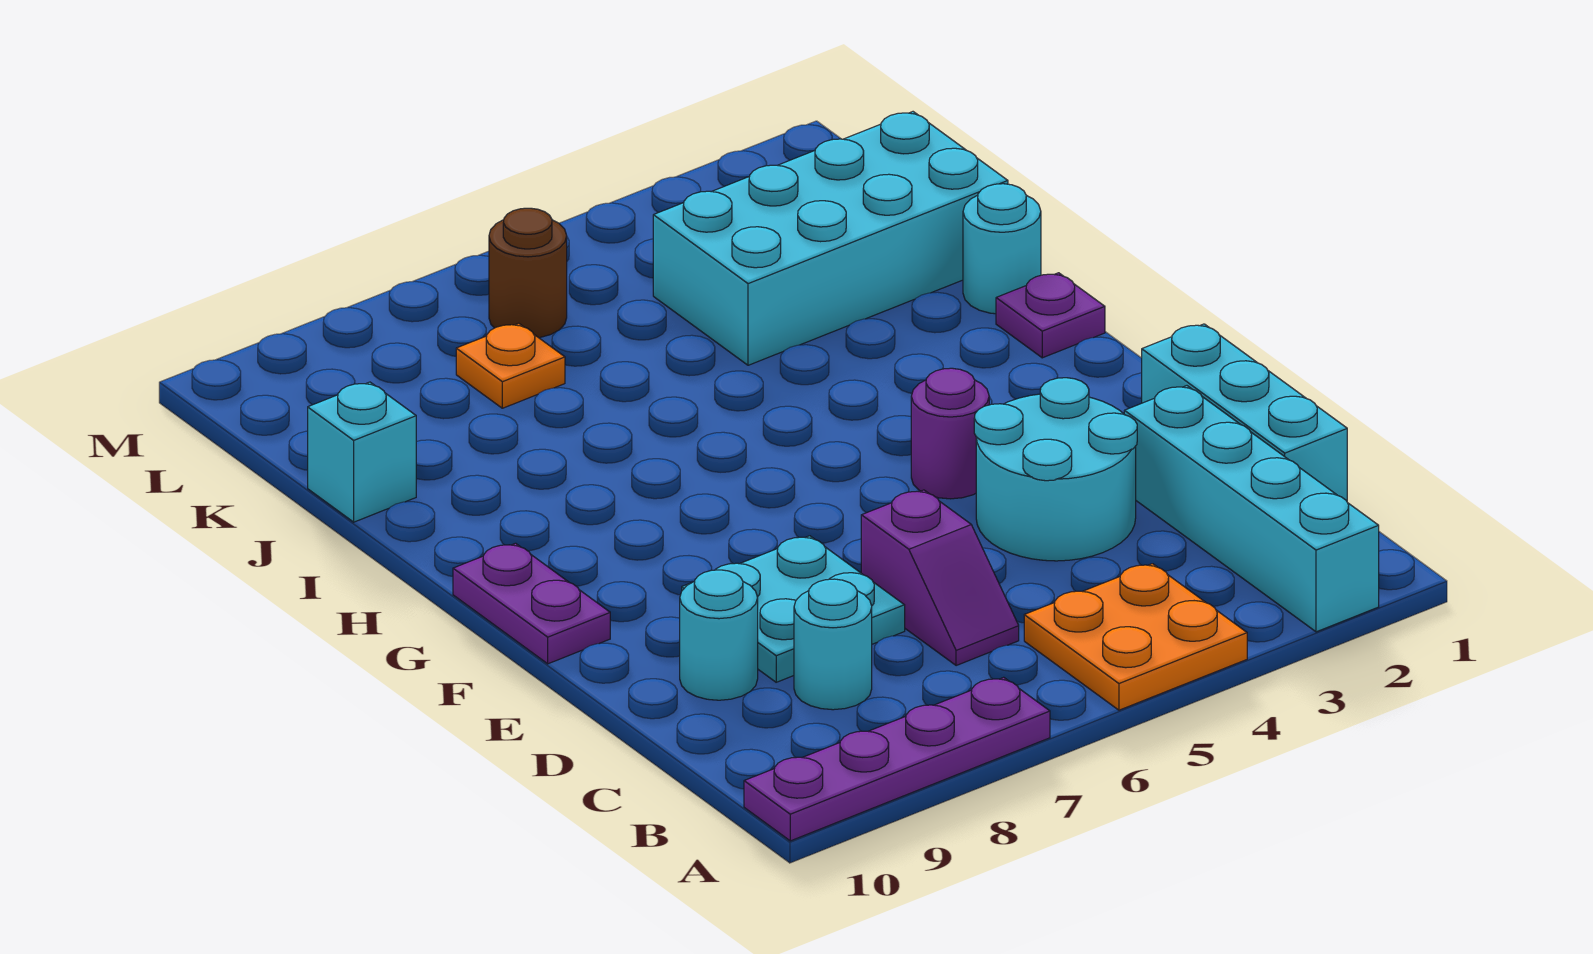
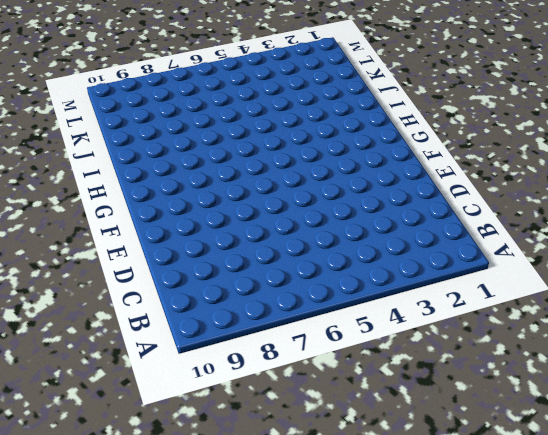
none -> cyan brick A2:D2 level 1
none -> orange plate A4:B5 level 1
none -> purple plate A7:A10 level 1

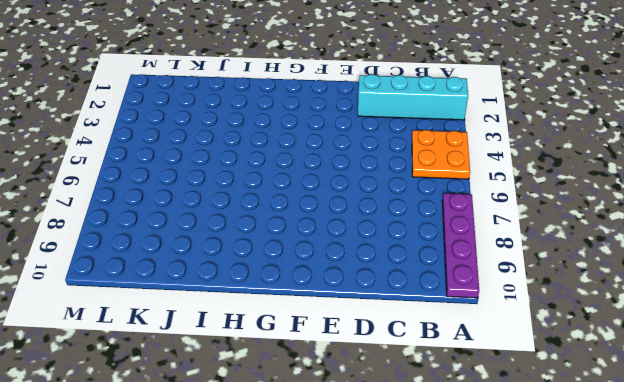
none -> cyan brick C1:E1 level 1
none -> purple slope C6:D6 level 1 top D
none -> cyan round brick C8 level 1

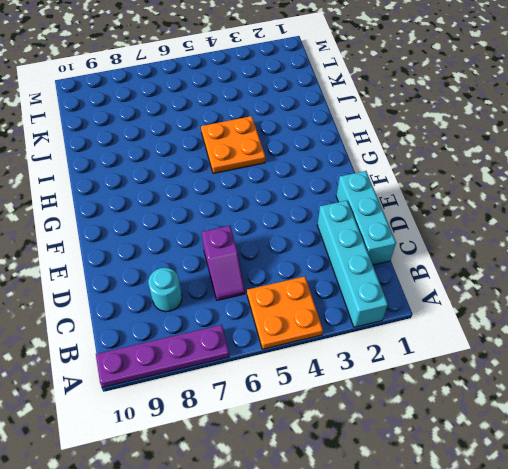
orange plate H4:I5 level 1 -> none
none -> cyan round brick D3:E4 level 1
none -> cyan plate D7:E8 level 1
none -> cyan round brick D9 level 1

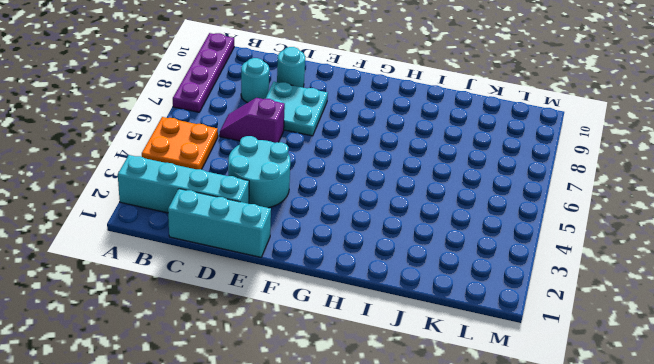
none -> purple round brick F4 level 1
none -> purple plate F10:G10 level 1
none -> purple plate H1 level 1

